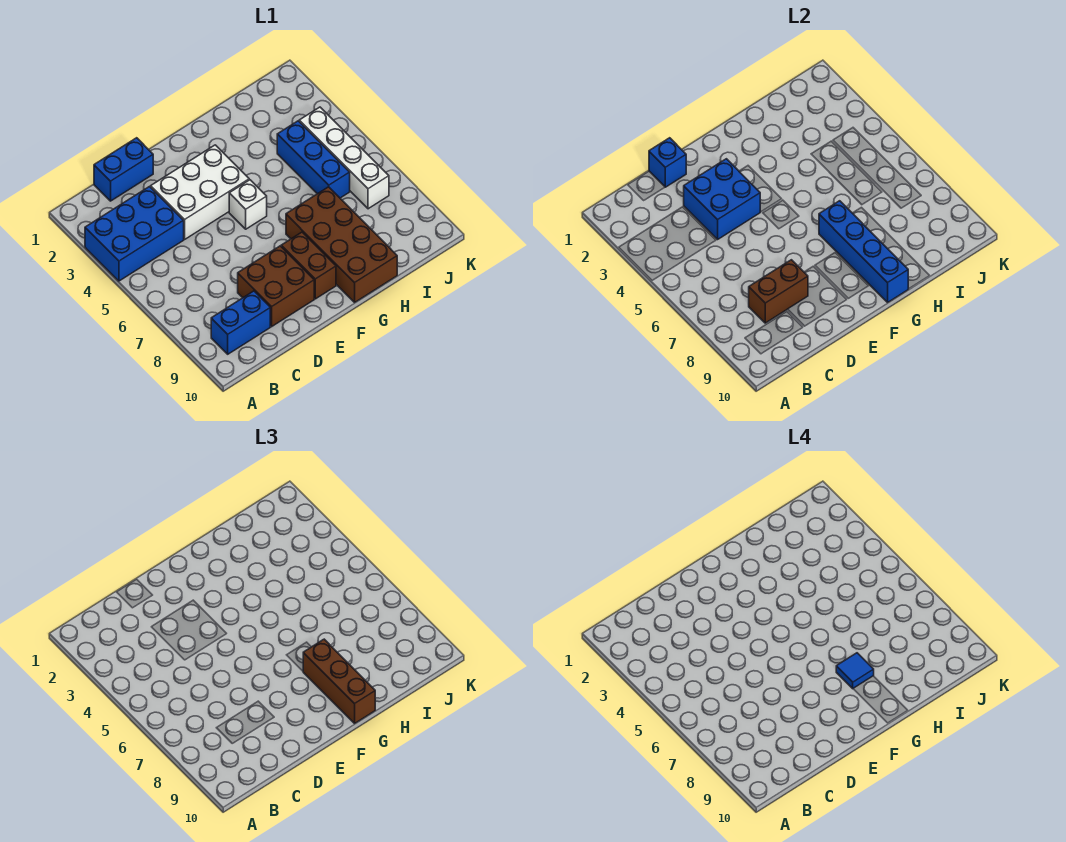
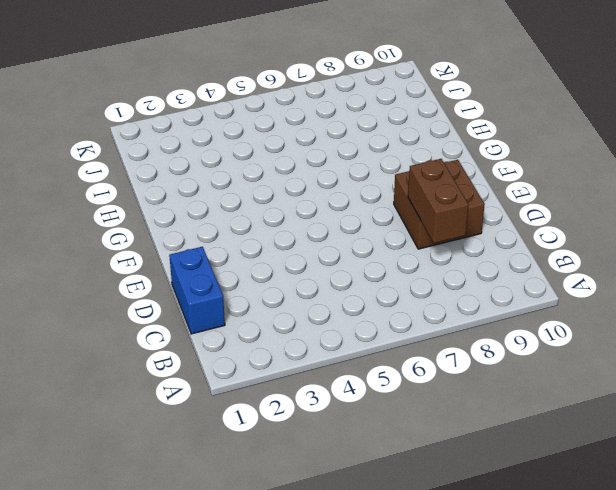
none -> blue brick A3:C4 level 1
none -> blue brick B9:C9 level 1
none -> white brick D3:F4 level 1

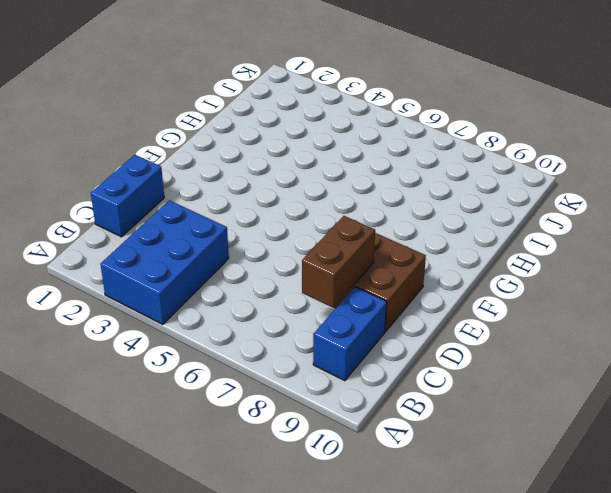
none -> white brick D3:F4 level 1
none -> white brick F5 level 1
none -> brown brick F8:F9 level 1

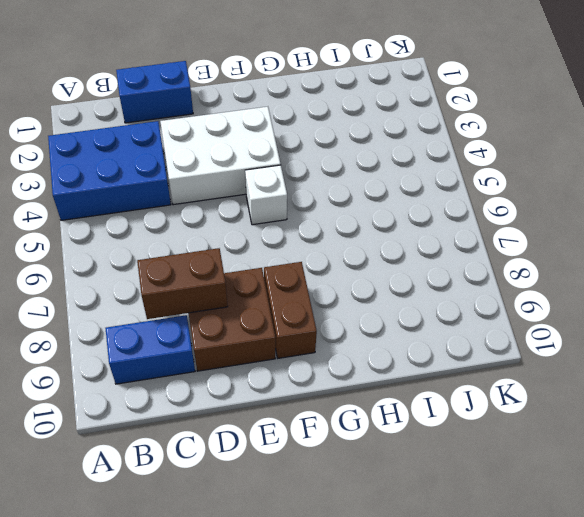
none -> brown brick G7:H10 level 1
none -> blue brick I4:I6 level 1
none -> white brick J4:J7 level 1

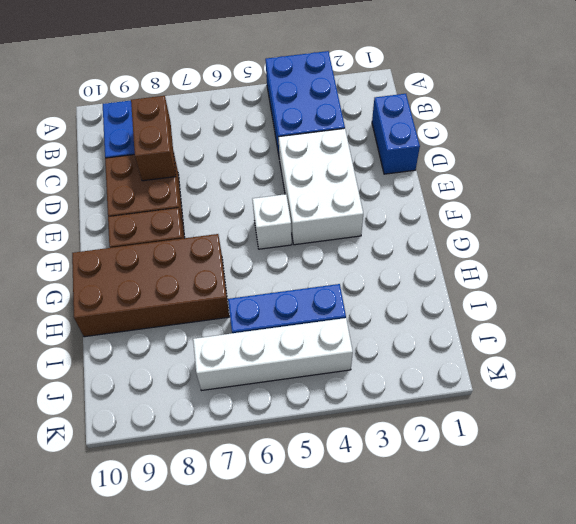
none -> blue brick D1 level 2
none -> blue brick D3:E4 level 2
none -> blue brick G7:G10 level 2

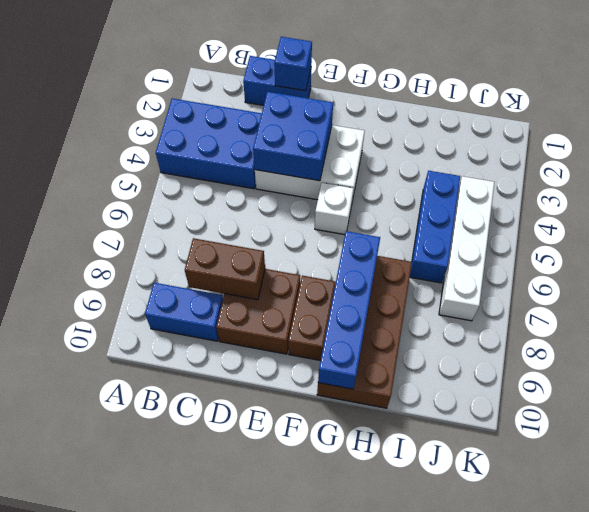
none -> brown brick G8:G10 level 3
none -> blue tile G8 level 4

